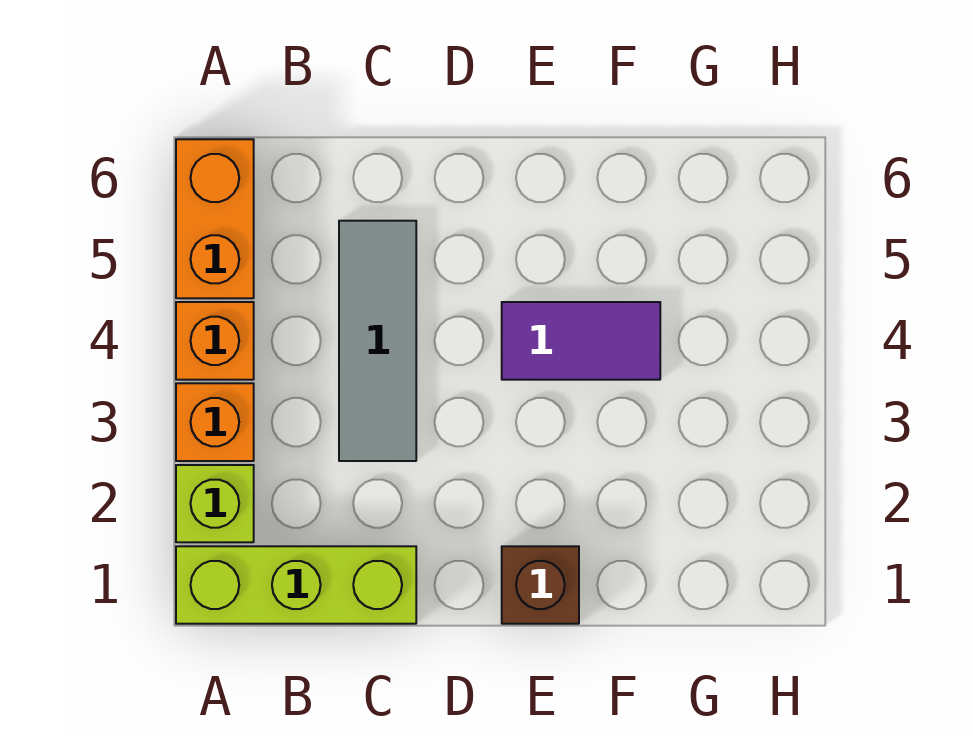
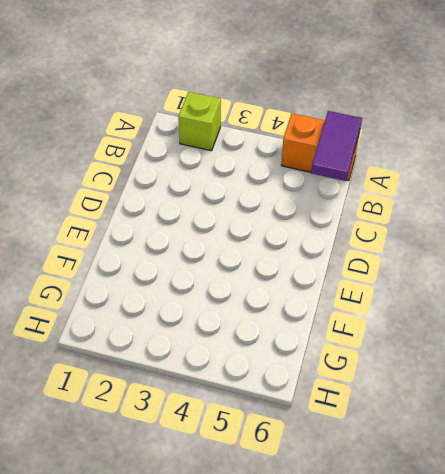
purple tile A6:B6 level 2 -> purple tile E4:F4 level 1
none -> lime brick A1:C1 level 1
none -> orange brick A3 level 1

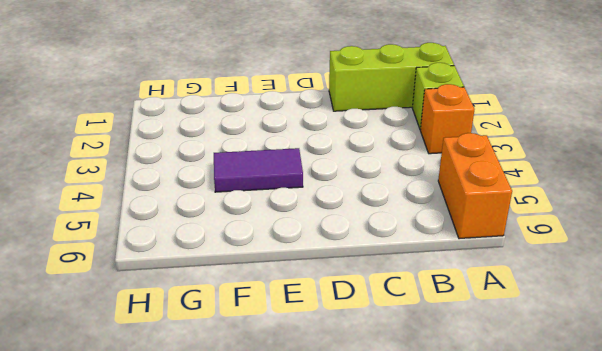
none -> orange brick A4 level 1
none -> grey tile C3:C5 level 1

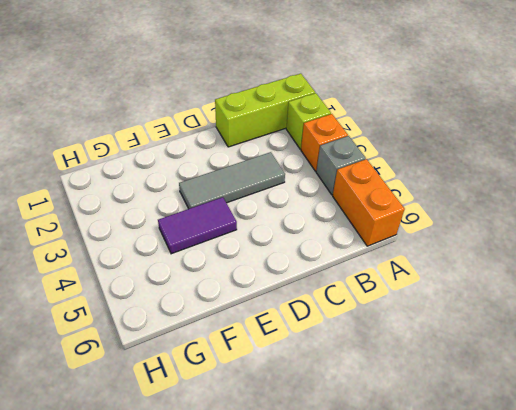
grey brick A4 level 1 -> orange brick A4 level 1
grey tile C3:E3 level 1 -> grey tile C3:C5 level 1
none -> brown brick E1 level 1

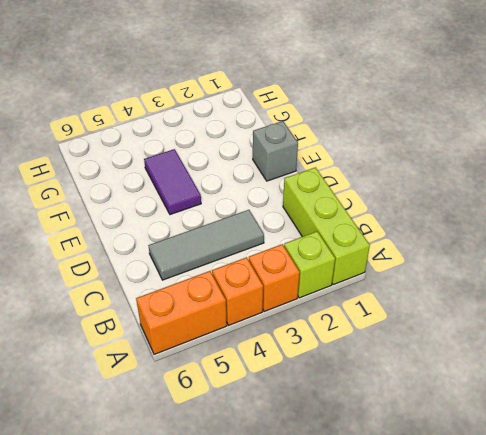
grey brick E1 level 1 -> brown brick E1 level 1

